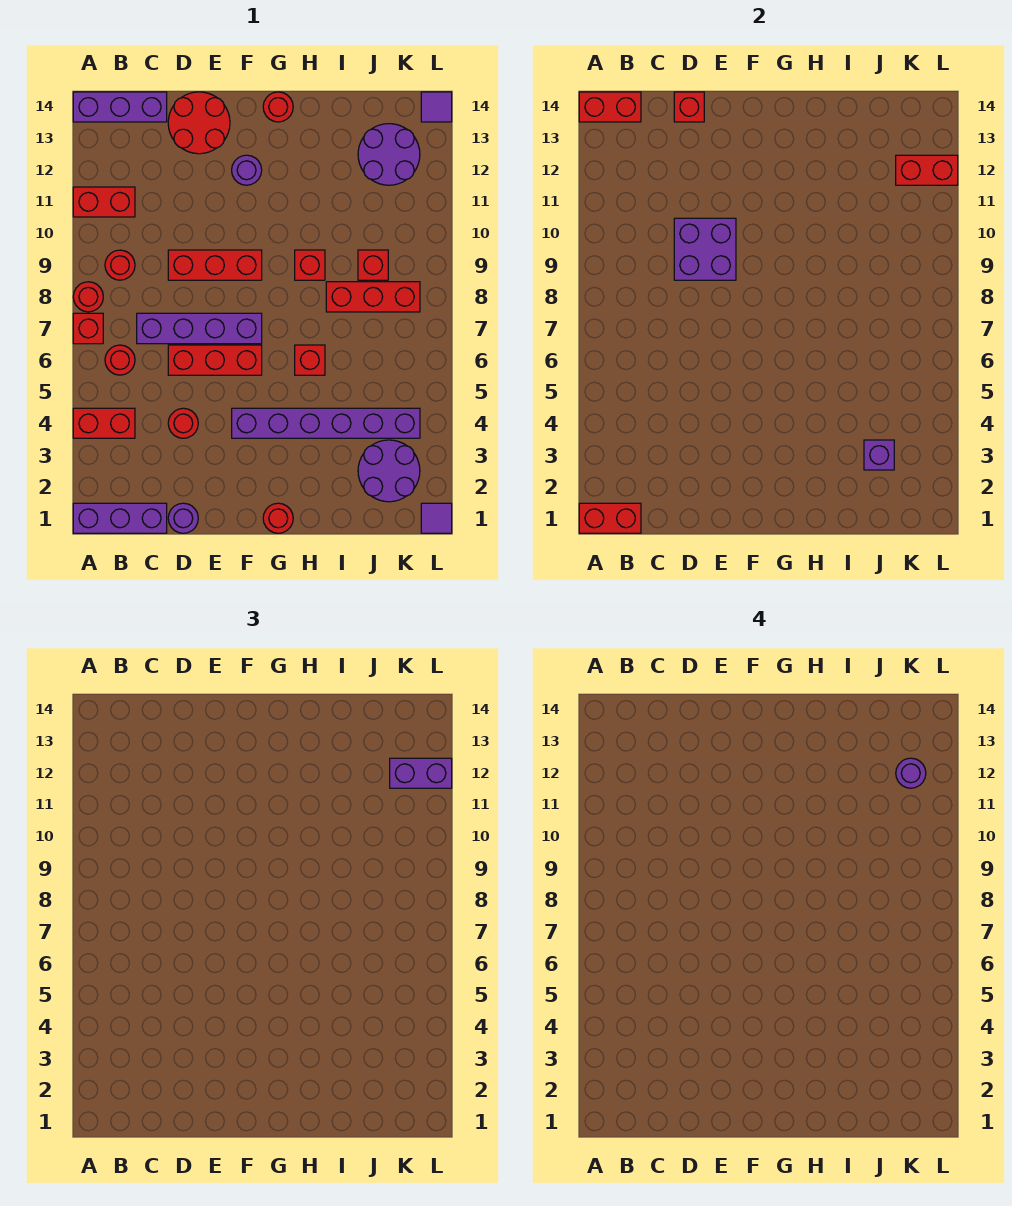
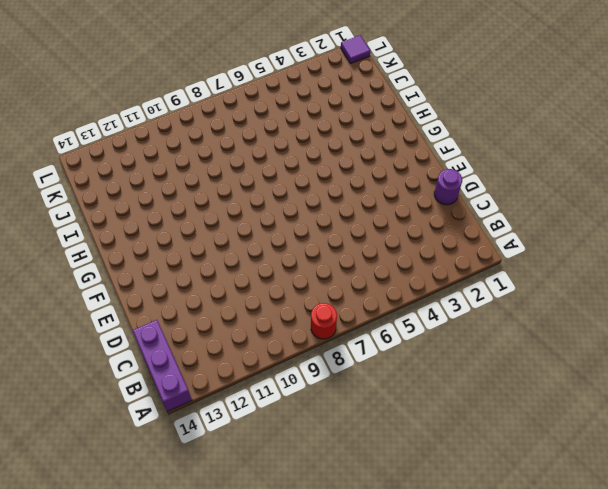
none -> purple brick A1:C1 level 1
none -> red brick A4:B4 level 1
none -> red brick A7 level 1
none -> red brick A11:B11 level 1

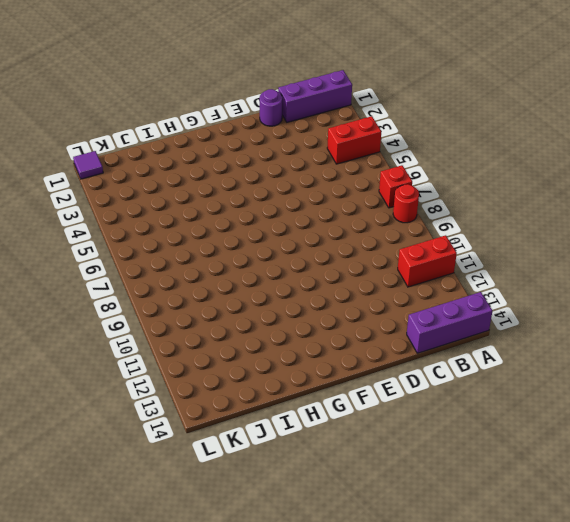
none -> red round brick B6 level 1
none -> red round brick B9 level 1
none -> purple brick C7:F7 level 1
none -> red round brick D4 level 1

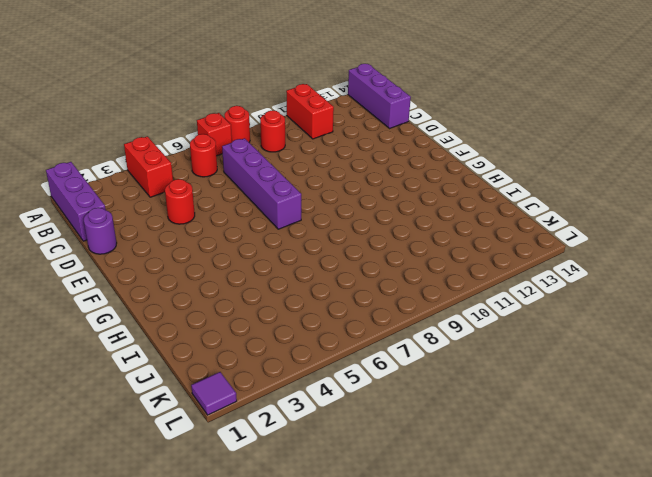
none -> red brick D6:F6 level 1
none -> red brick D9:F9 level 1
none -> red round brick D13:E14 level 1
none -> purple brick F4:K4 level 1

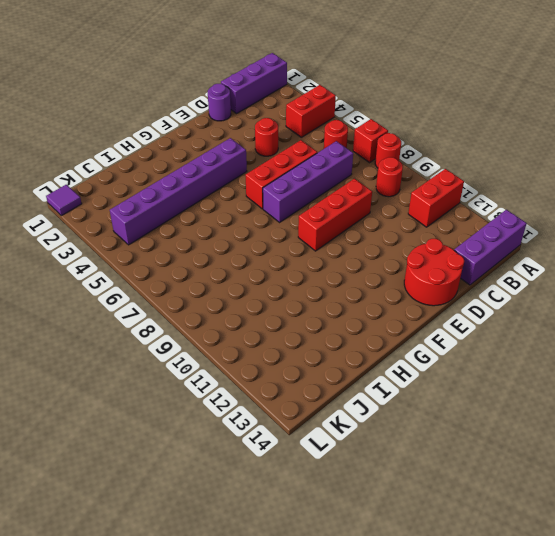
none -> purple round brick F12 level 1
none -> red round brick G1 level 1
none -> red round brick G14 level 1
none -> red brick H6 level 1

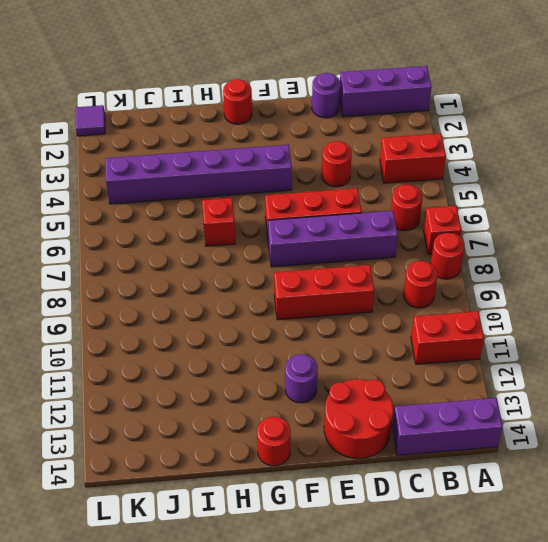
none -> red brick H9 level 1
none -> red brick I8:K8 level 1
none -> purple round brick J2:K3 level 1
none -> red brick J9 level 1

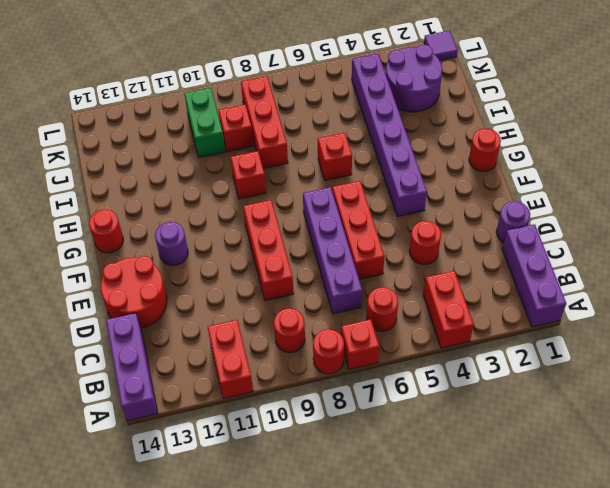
green brick J10:K10 level 1 -> none
none -> purple round brick J12:K13 level 1
none -> purple tile L14 level 1
none -> red brick A1:B1 level 2
none -> red brick A14:B14 level 2

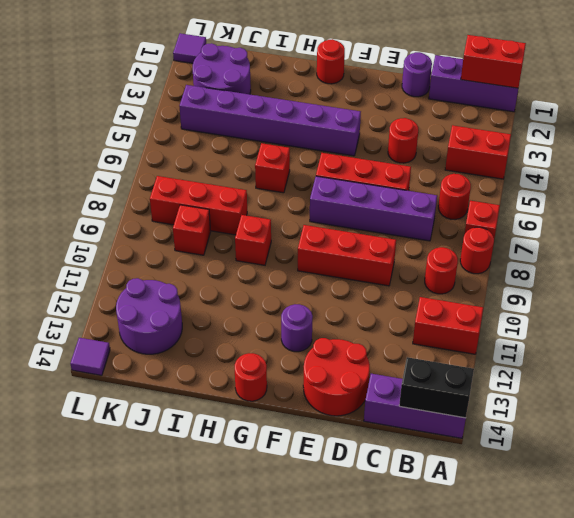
black brick A14:B14 level 2 -> red brick A14:B14 level 2
none -> purple brick D9:E10 level 2
none -> red brick D14 level 2
none -> purple brick J3 level 2
none -> red brick K12:L12 level 2

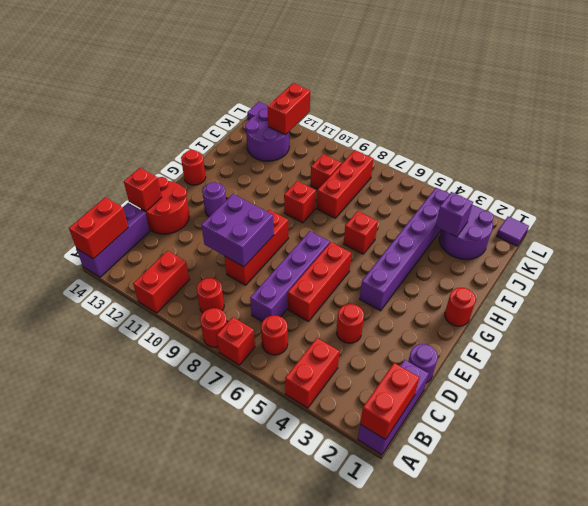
none -> purple brick K12:L12 level 3
none -> purple round brick K12 level 4

